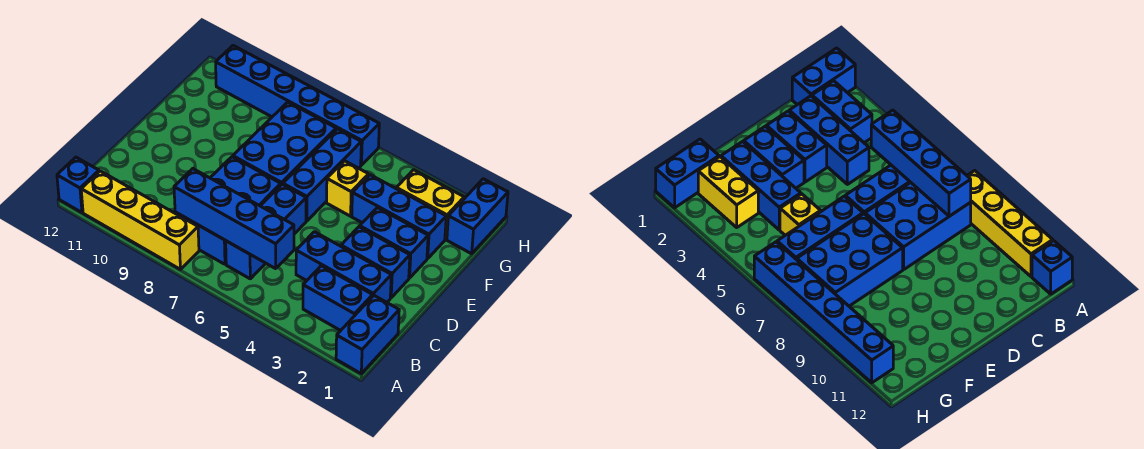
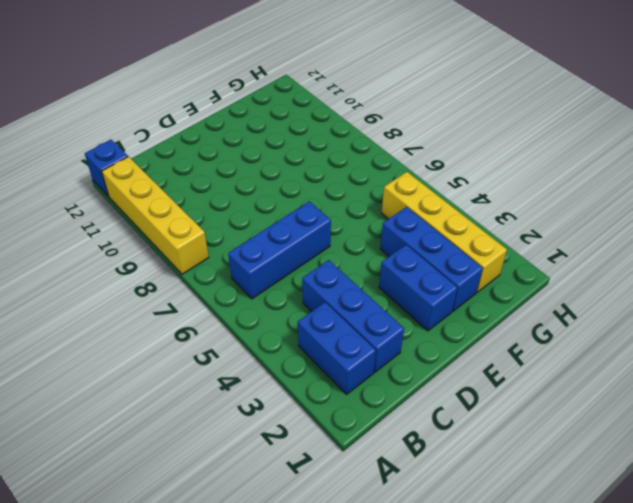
yellow brick G2:G5 level 1 -> yellow brick G2:G3 level 1
none -> blue brick A1:B1 level 1
none -> blue brick B7:D8 level 1
none -> blue brick D2:D3 level 1

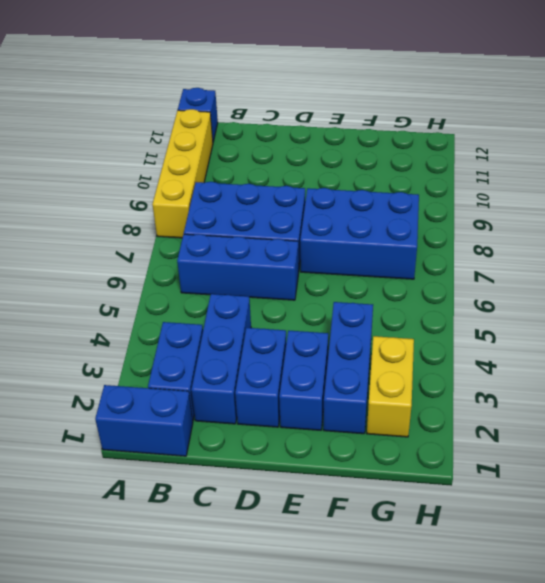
none -> blue brick E6:G6 level 1
none -> yellow brick F5 level 1
none -> blue brick G1:H1 level 1

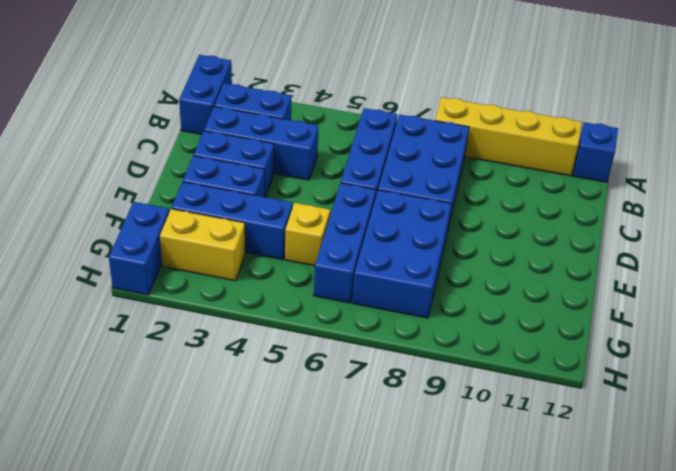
none -> blue brick H6:H11 level 1
none -> blue brick B5:B8 level 2

